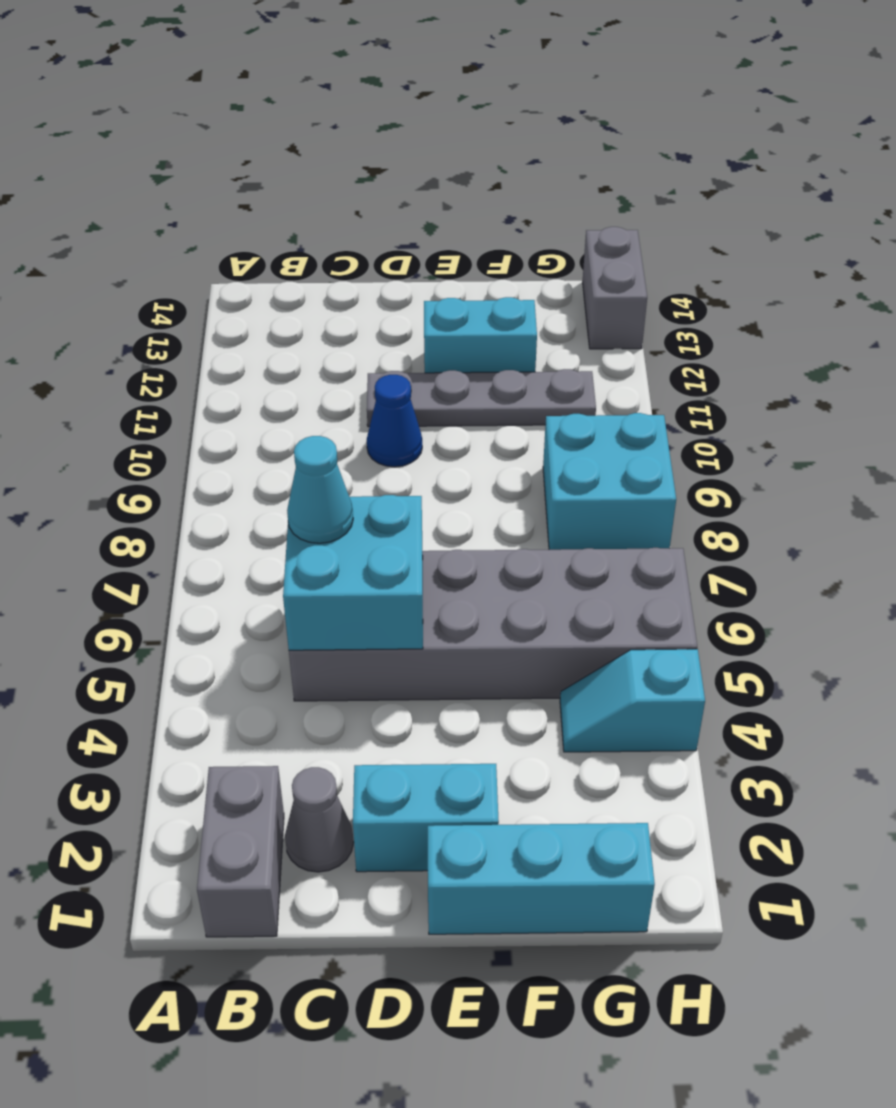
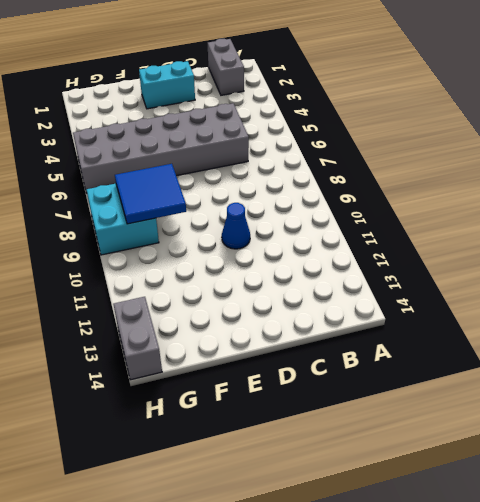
blue tile F8:G9 level 2 -> none
none -> grey cone C2 level 1
none -> grey plate D11:G11 level 1
none -> cyan brick E1:G1 level 1

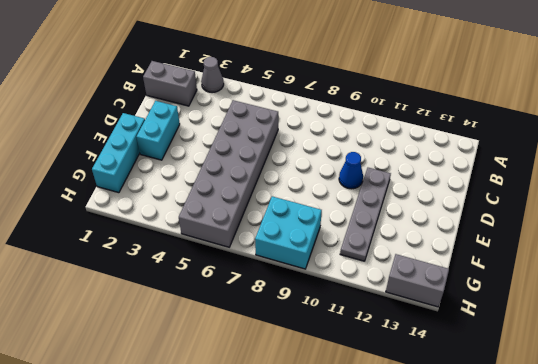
grey cone A3 level 1 -> grey cone C2 level 1
none -> cyan brick E12:F12 level 1
none -> cyan slope G4:H4 level 1 top H
none -> cyan brick C5:D6 level 2

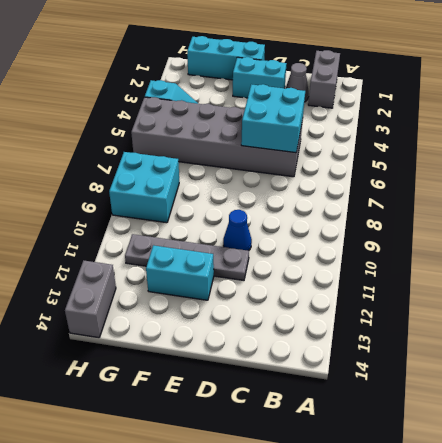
none -> cyan cone C6 level 3

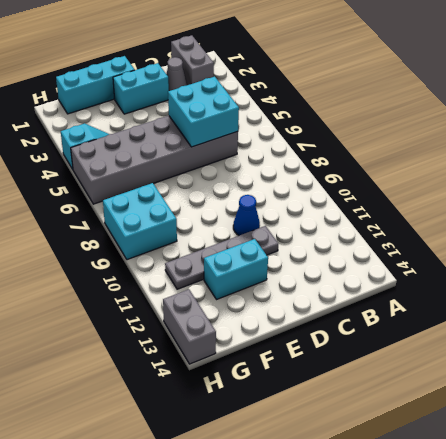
none -> cyan cone C6 level 3

